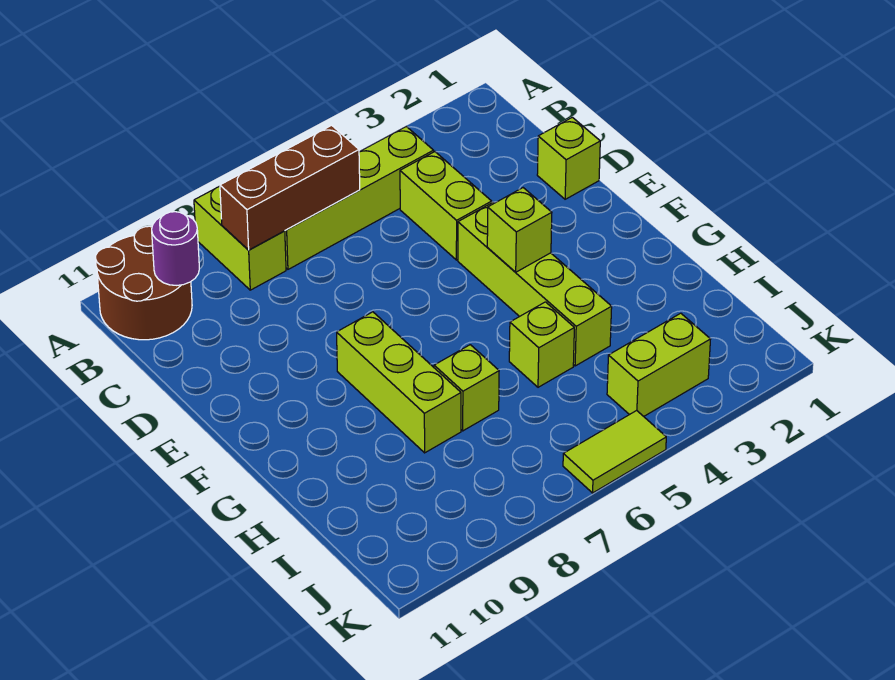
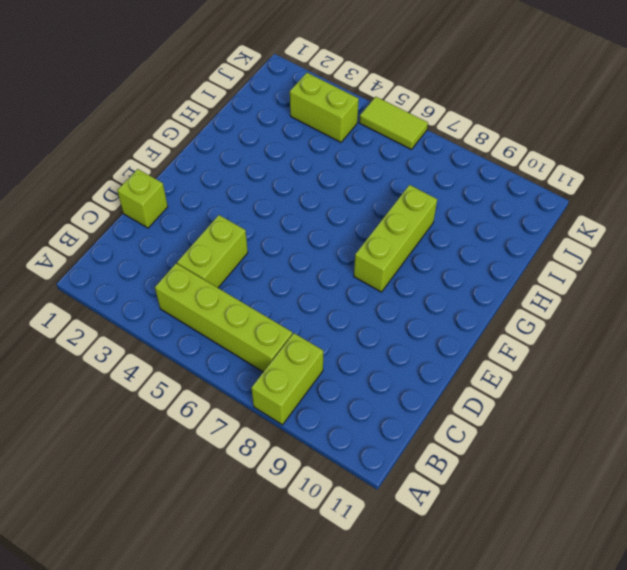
none -> brown round brick A10:B11 level 1
none -> lime brick E4:H4 level 1
none -> lime brick H5 level 1

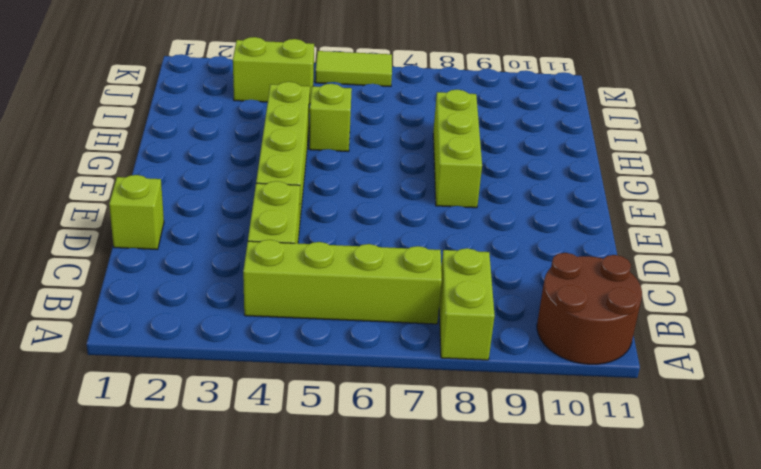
none -> lime brick H7 level 1
none -> brown brick B6:B8 level 2
none -> purple round brick B10 level 2

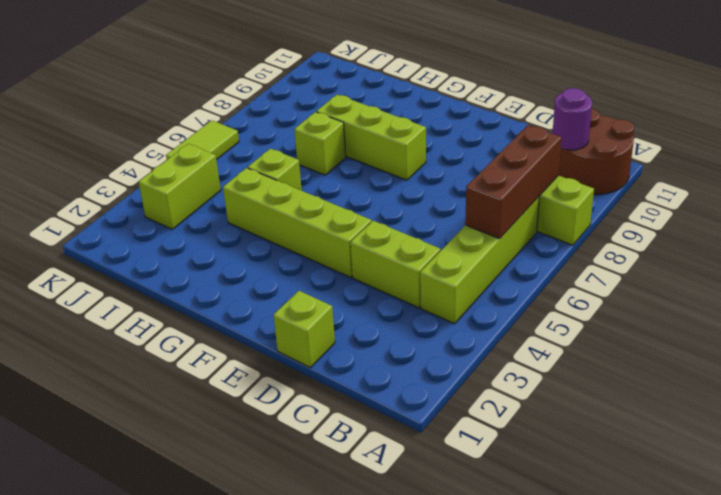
none -> lime brick F4 level 2

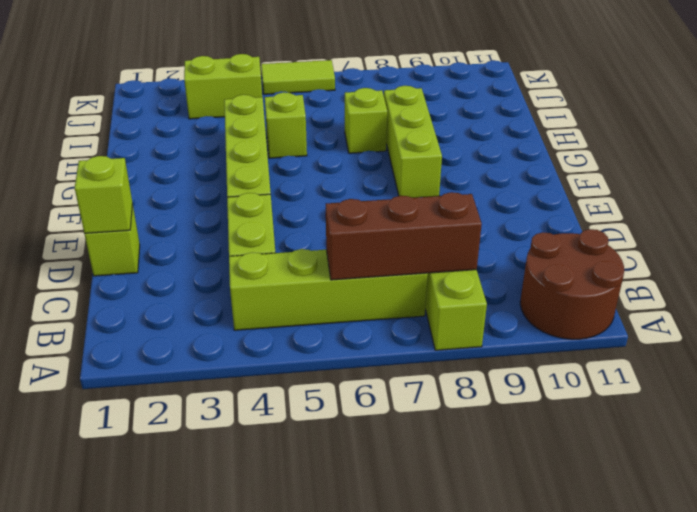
lime brick D1 level 2 -> lime brick F4 level 2
none -> purple round brick B10 level 2

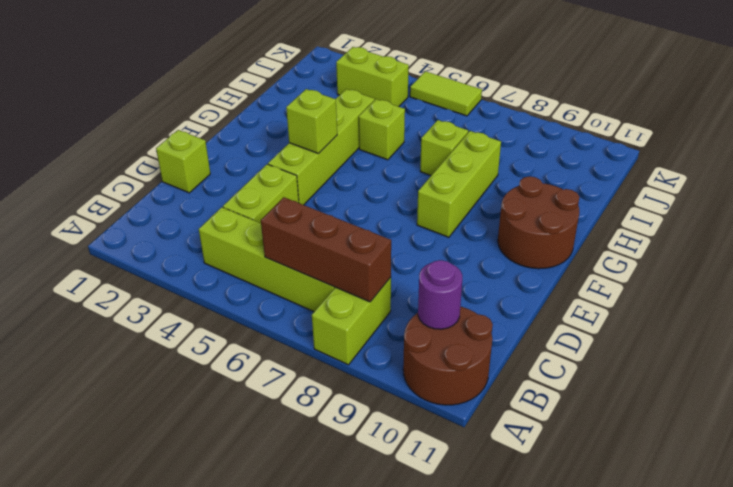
brown round brick F10:G11 level 1 -> none

